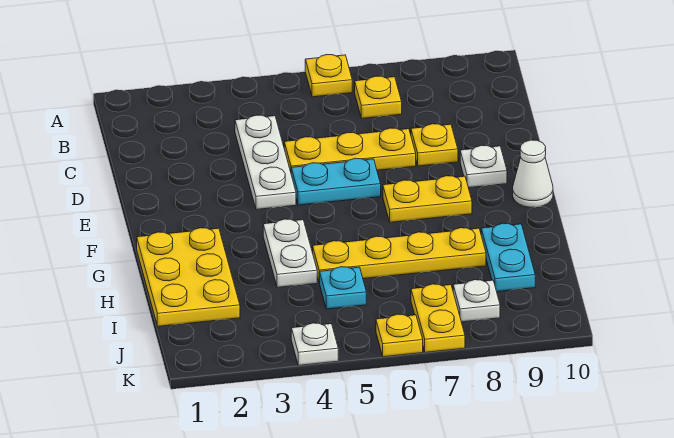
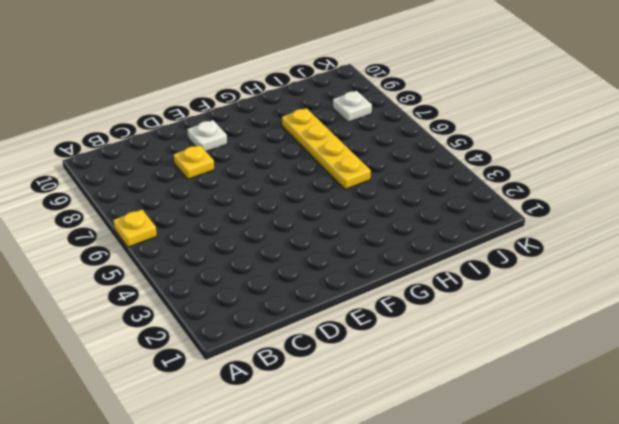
none -> yellow plate B7 level 1
none -> white plate C4:E4 level 1
none -> yellow plate D5:D7 level 1

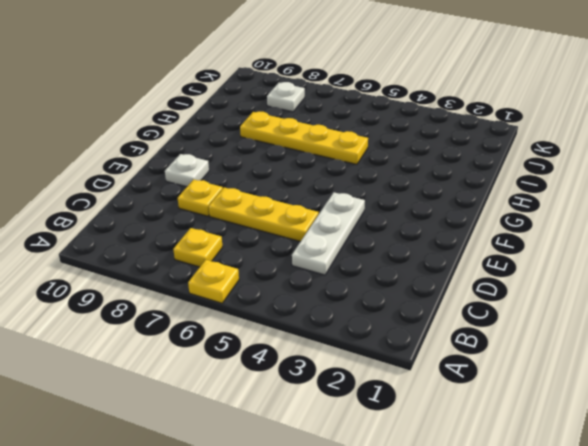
none -> cyan plate E5:E6 level 1
none -> yellow plate F7:F8 level 1
none -> white cone F10 level 1

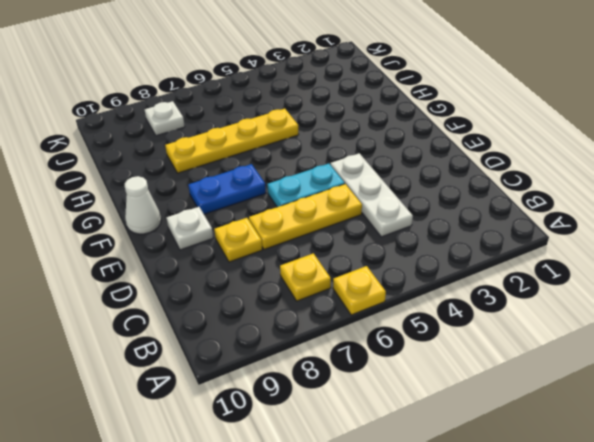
blue plate F7:F8 level 1 -> yellow plate F7:F8 level 1
none -> yellow plate G1:I2 level 1
none -> white plate G4:H4 level 1
none -> cyan plate H9:I9 level 1

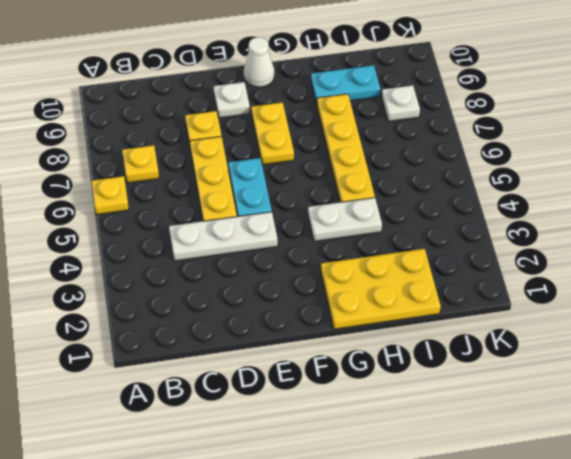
none -> cyan plate I5 level 1
none -> yellow plate J7:K7 level 1
none -> white plate K4 level 1

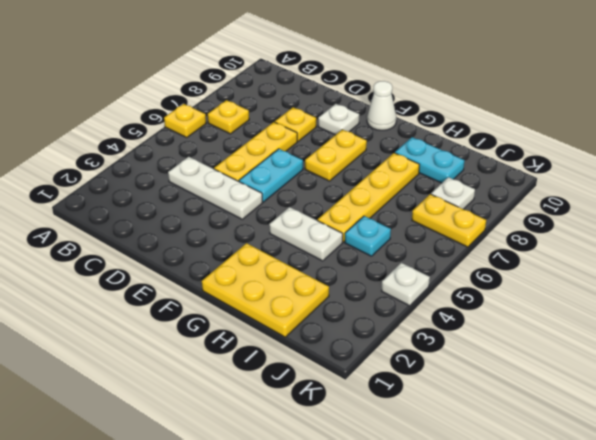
none -> yellow plate K6 level 1

